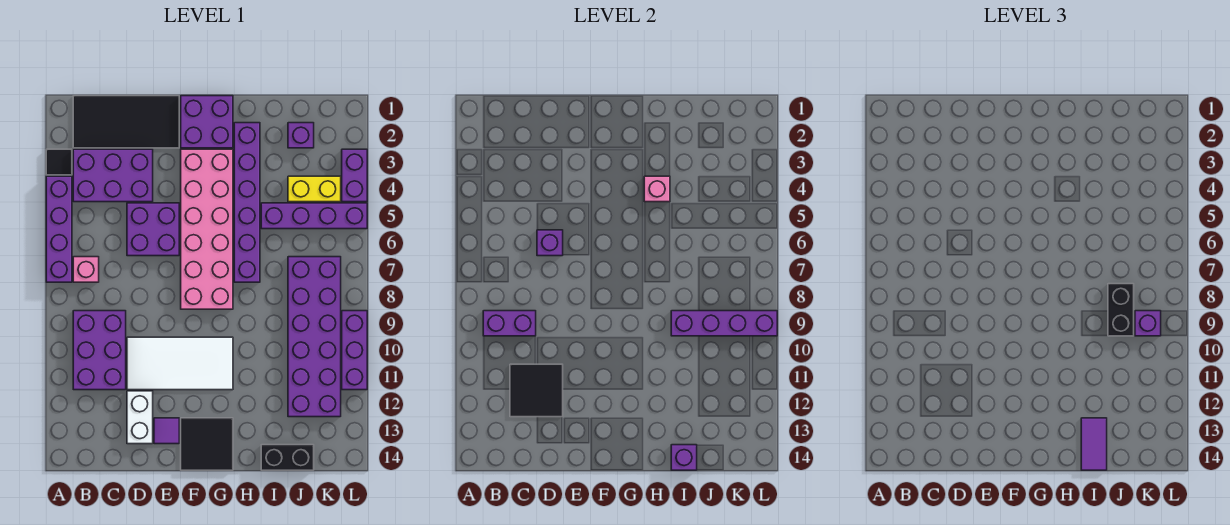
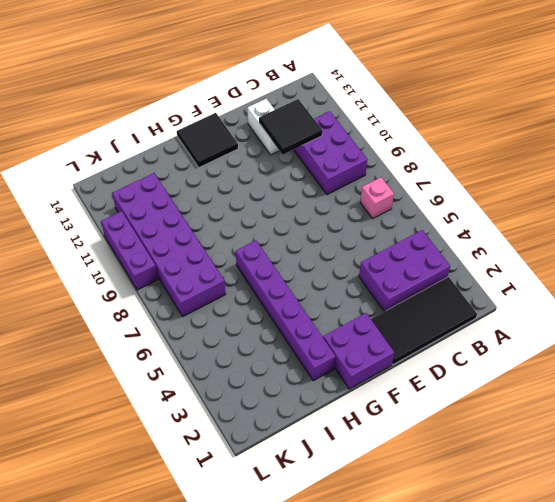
none -> black tile A3 level 1
none -> purple brick A4:A7 level 1
none -> purple brick D5:E6 level 1
none -> white tile D10:G11 level 1

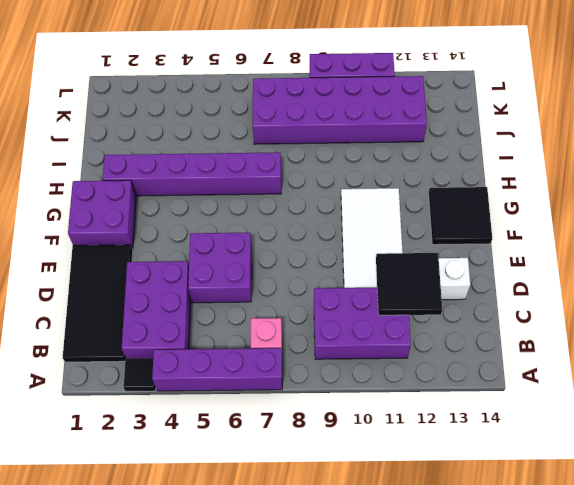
none -> purple tile E13 level 1
none -> pink brick F3:G8 level 1
none -> purple brick I5:L5 level 1
none -> black brick I14:J14 level 1

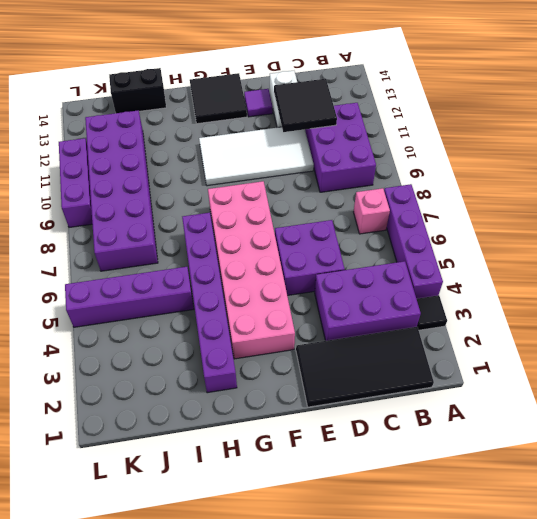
none -> purple brick F1:G2 level 1
none -> purple brick J2 level 1
none -> yellow brick J4:K4 level 1
none -> purple brick L3:L4 level 1

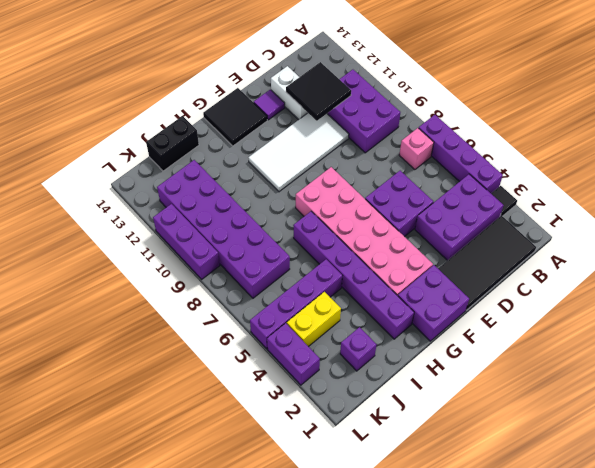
none -> purple brick B9:C9 level 2
none -> purple brick D6 level 2
none -> pink brick H4 level 2
none -> purple brick I9:L9 level 2

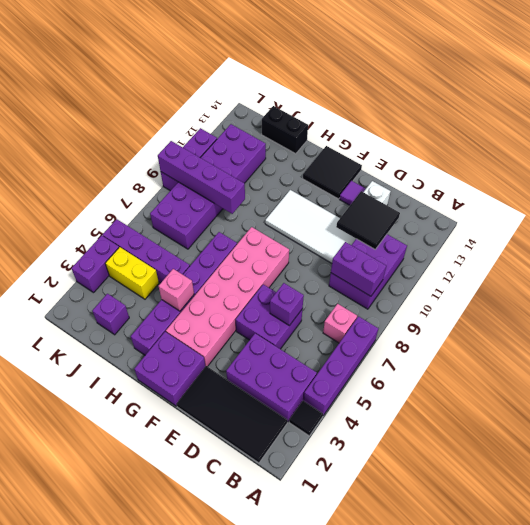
none -> purple brick I14 level 2
none -> purple tile I13:I14 level 3
none -> black brick J8:J9 level 3
none -> purple brick K9 level 3

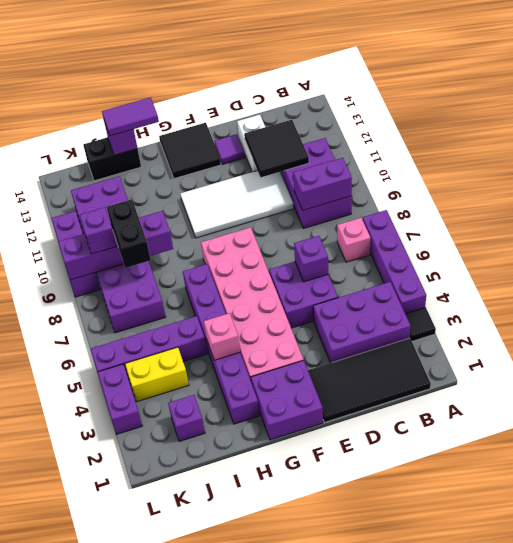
purple tile H14:I14 level 3 -> purple tile I13:I14 level 3

